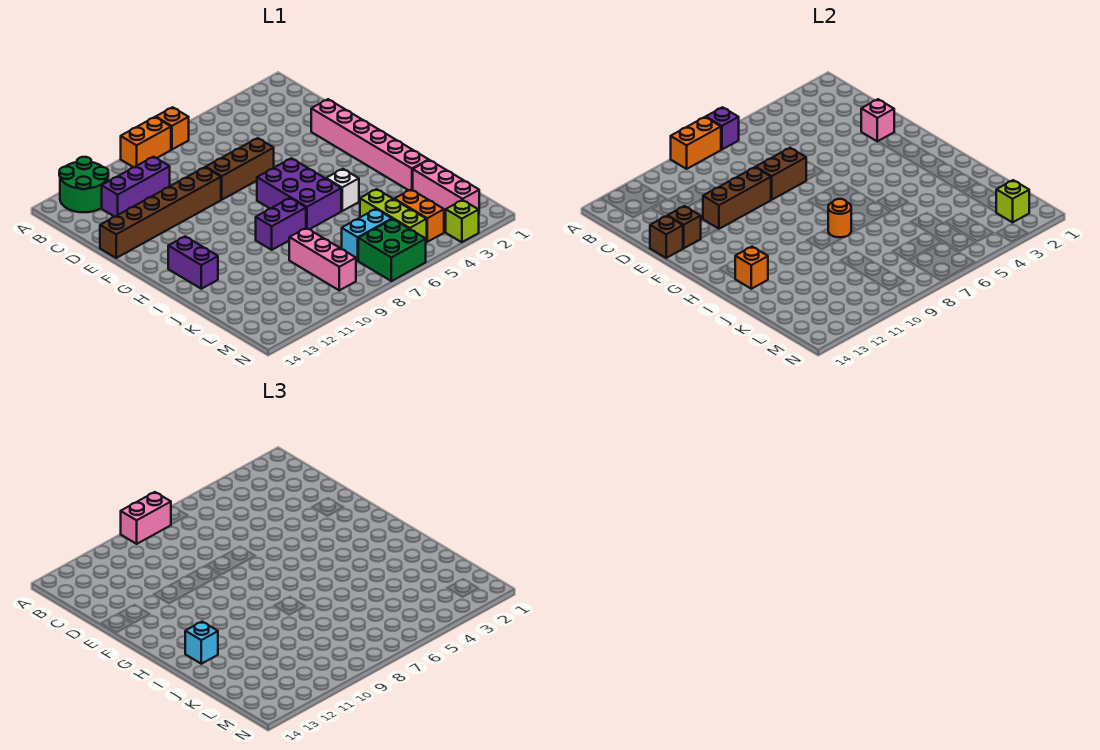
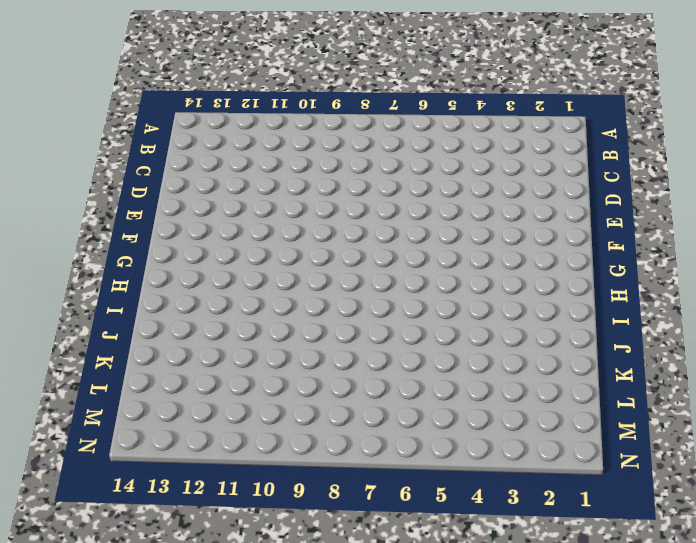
none -> orange brick A7 level 1
none -> orange brick A8:A9 level 1
none -> green round brick A12:B13 level 1
none -> purple brick C10:C12 level 1

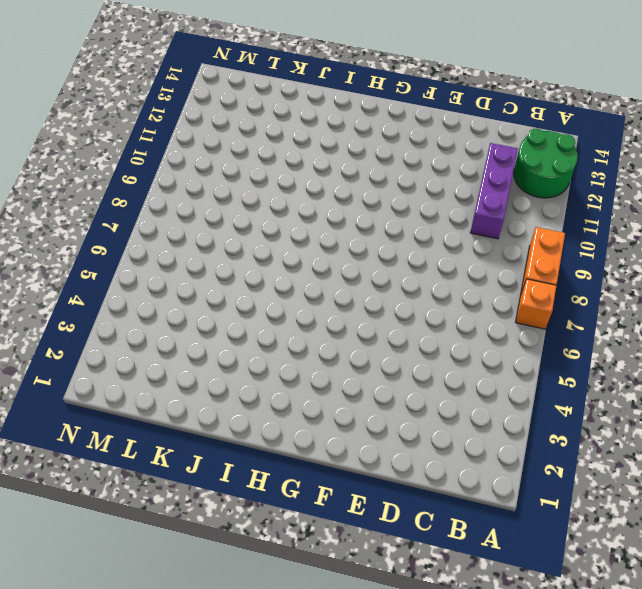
none -> pink brick E2:J2 level 1
none -> brown brick E6:E8 level 1
none -> brown brick E9:E14 level 1
none -> purple brick G6:I7 level 1

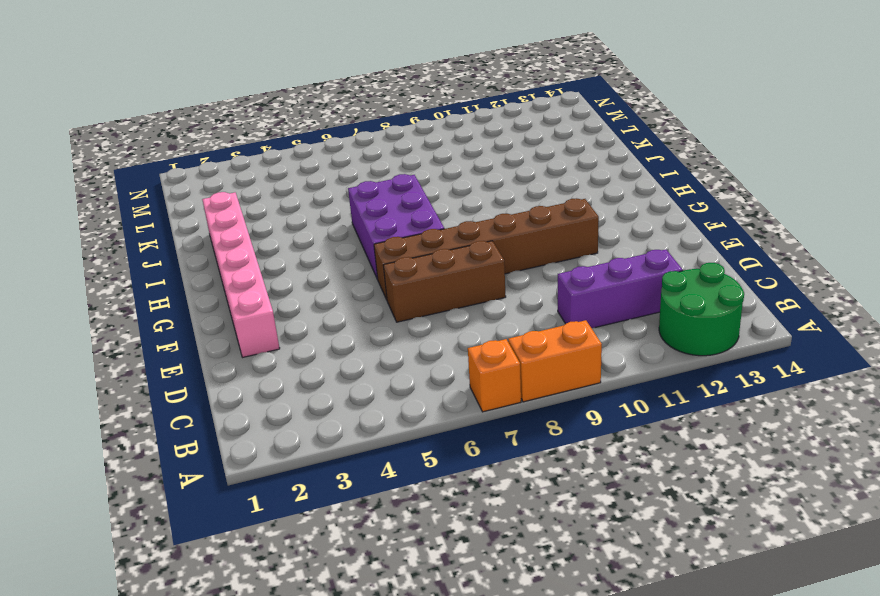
brown brick F6:F11 level 1 -> brown brick E9:E14 level 1
none -> purple brick H13:I13 level 1
none -> white brick I5 level 1
none -> purple brick I8:I9 level 1
none -> pink brick K2:M2 level 1

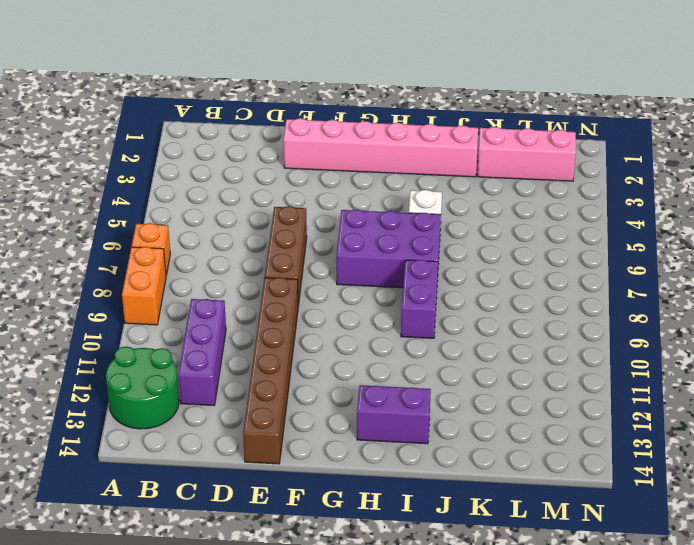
none -> lime brick K5:M5 level 1
none -> pink brick K9:M9 level 1
none -> orange brick L4:M4 level 1
none -> cyan brick L6:L7 level 1

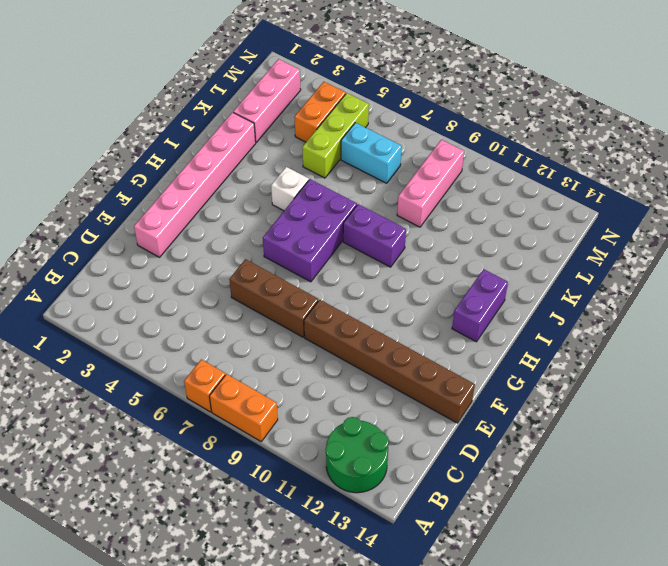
none -> purple brick C10:C12 level 1
none -> green brick M6:N7 level 1
none -> lime brick N3 level 1
none -> purple brick A7 level 2

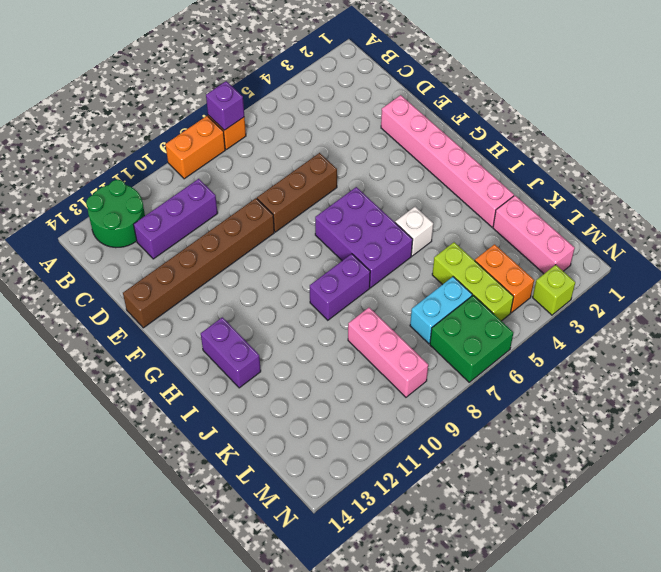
none -> orange brick A8:A9 level 2
none -> pink brick E2 level 2
none -> brown brick E7:E8 level 2
none -> brown brick E9:E11 level 2

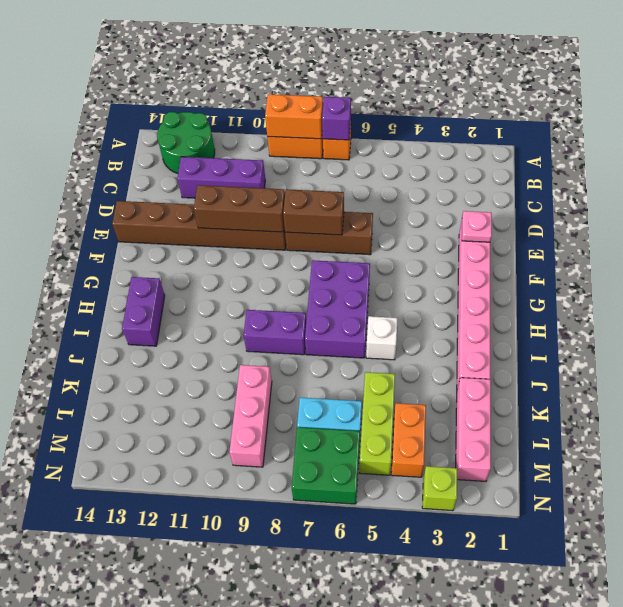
pink plate E2 level 2 -> pink brick E2 level 2
none -> brown brick E13 level 2
none -> brown brick E14 level 2
none -> orange round brick I8 level 2
none -> orange brick I13 level 2

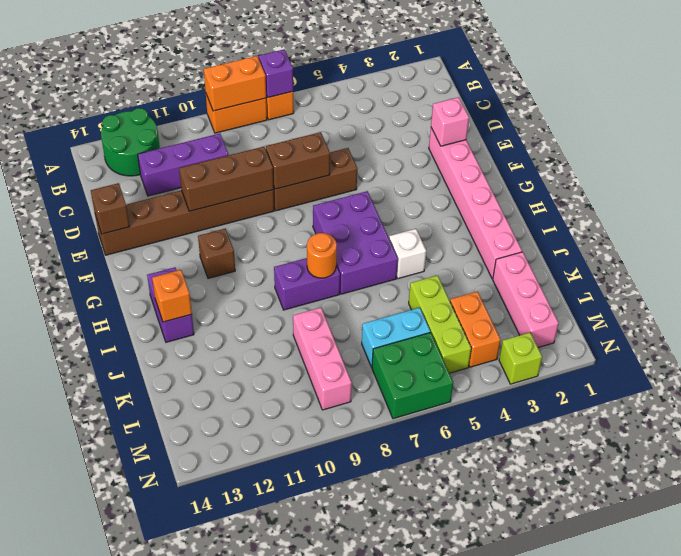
brown brick G11 level 1 -> brown brick E13 level 2
none -> lime brick M2 level 2
none -> pink brick A8:A9 level 3
none -> cyan brick I13 level 3

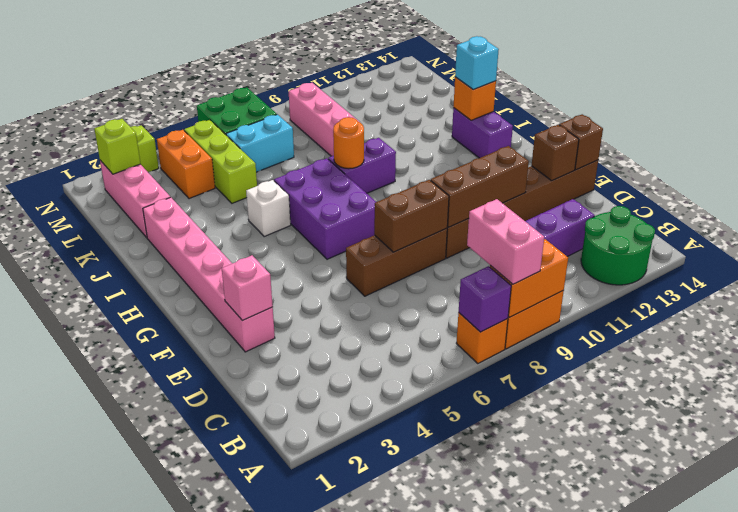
pink brick A8:B8 level 3 -> pink brick A8:A9 level 3

